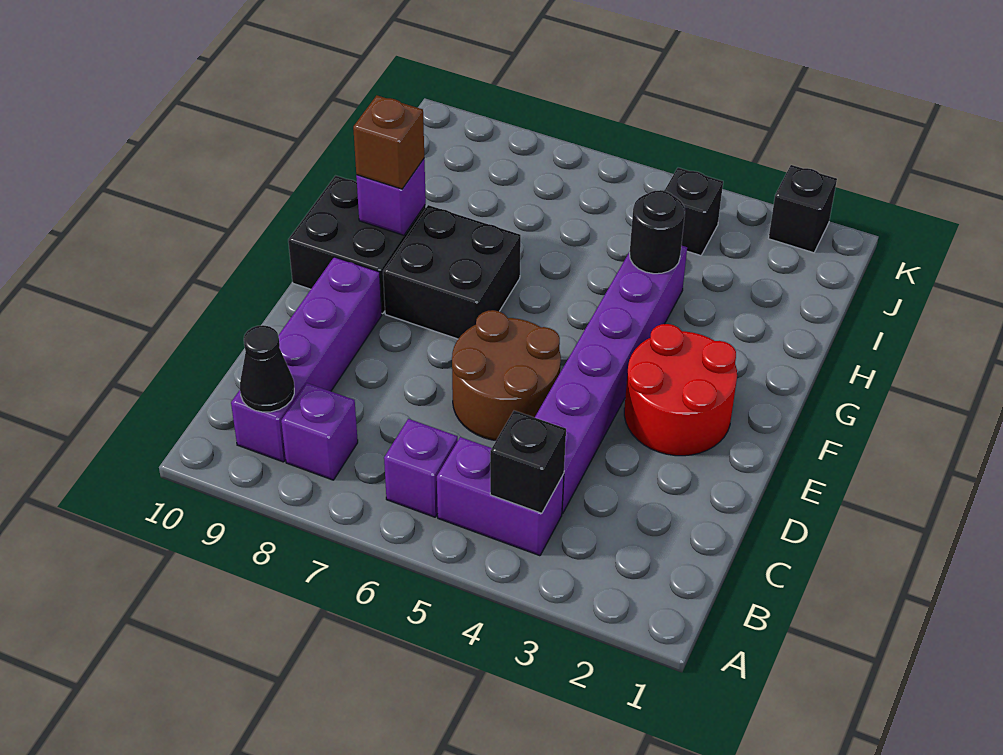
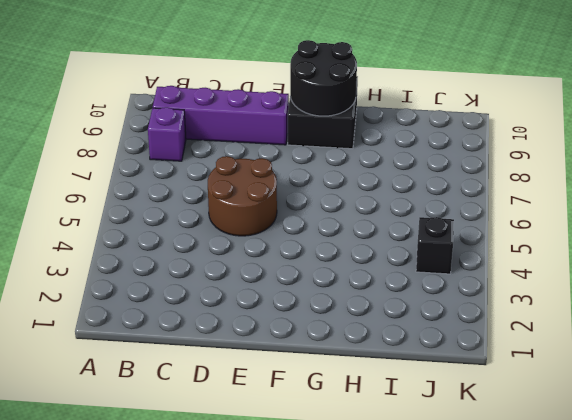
black round brick F9:G10 level 2 -> purple brick G9 level 2
none -> purple brick B4:B5 level 1
none -> purple brick B6 level 1
none -> purple brick C4:H4 level 1

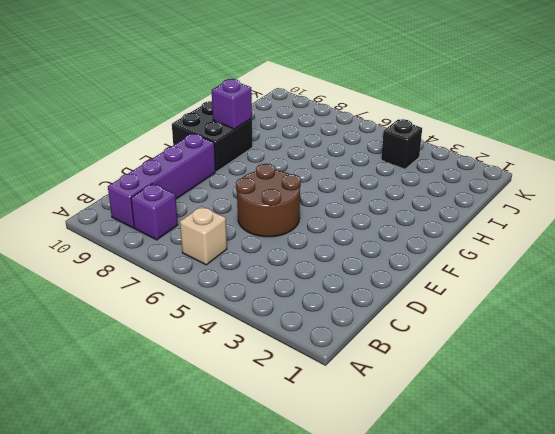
tan brick B6 level 1 -> purple brick B6 level 1
none -> purple brick B4:B5 level 1
none -> purple brick C4:H4 level 1
none -> red round brick E2:F3 level 1

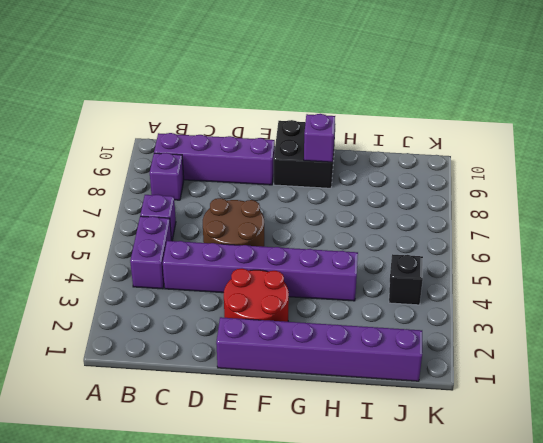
purple brick E1:J1 level 1 -> none
none -> black brick F7:G8 level 1
none -> black brick K2 level 1
none -> black brick B4 level 2

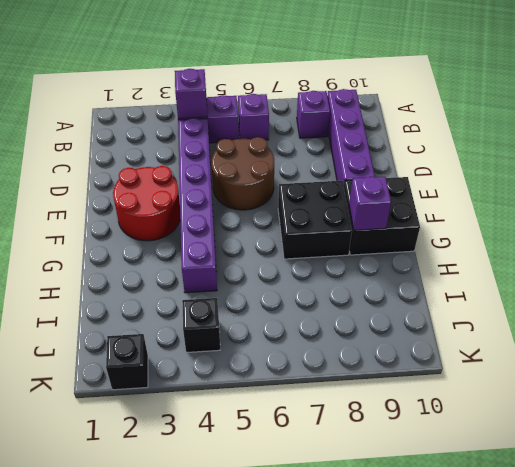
purple brick B4 level 2 -> black brick B4 level 2
none -> black cone B9 level 2
none -> black round brick H4 level 2
none -> brown brick G9 level 3

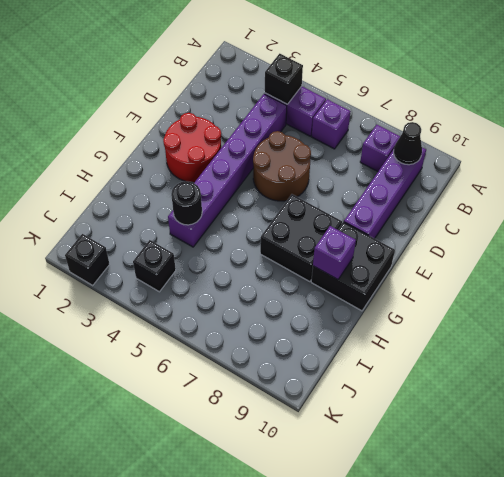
none -> brown brick G9 level 3

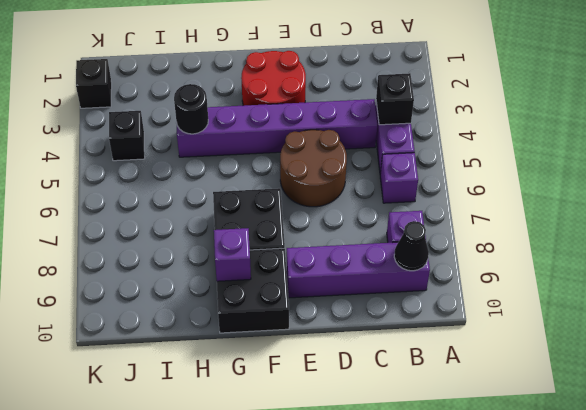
none -> brown brick G9 level 3

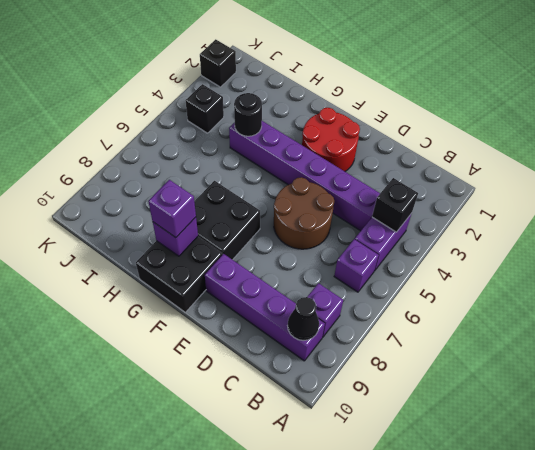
purple brick G9 level 3 -> brown brick G9 level 3

